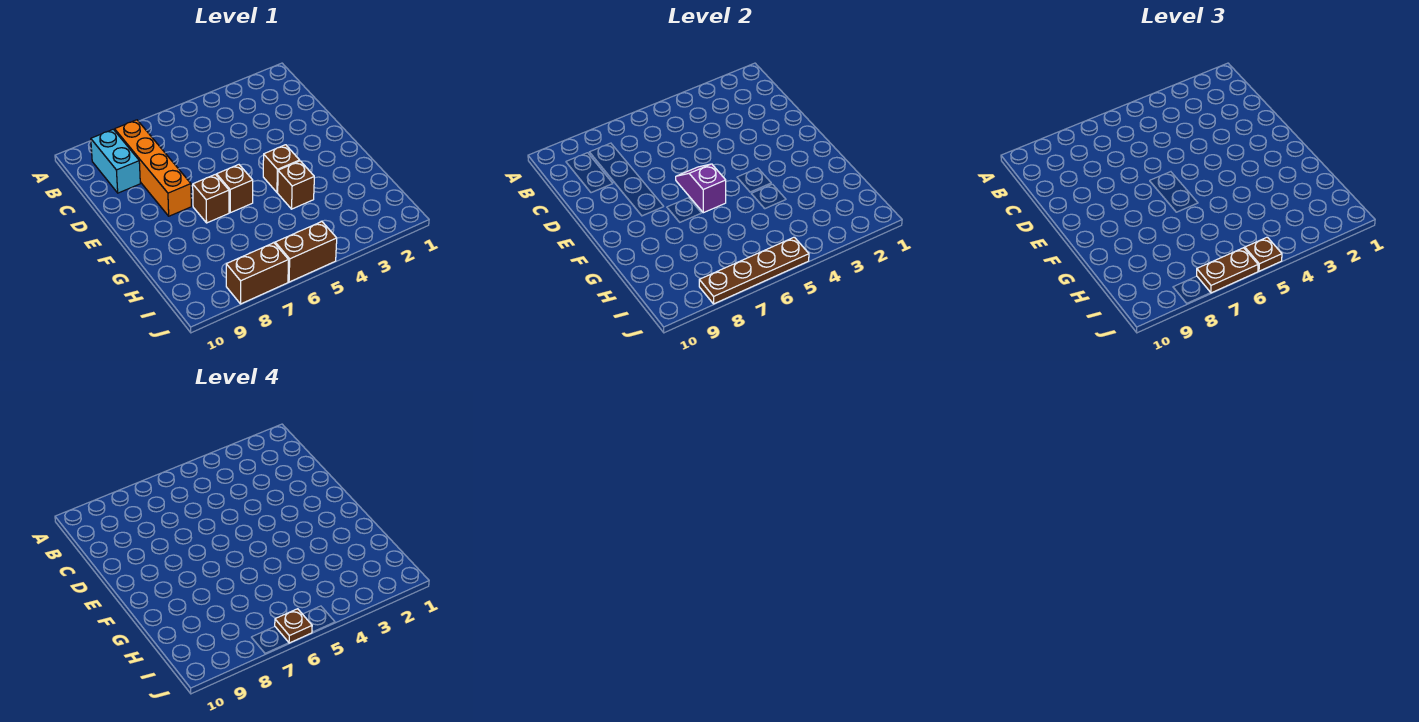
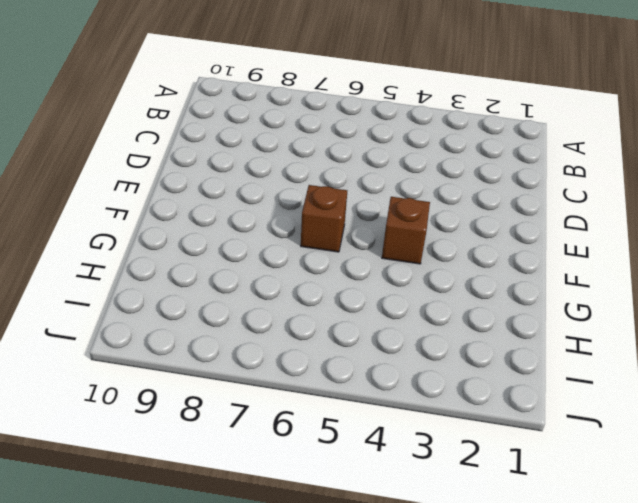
none -> orange brick B8:E8 level 1
none -> cyan brick B9:C9 level 1
none -> brown brick F7 level 1

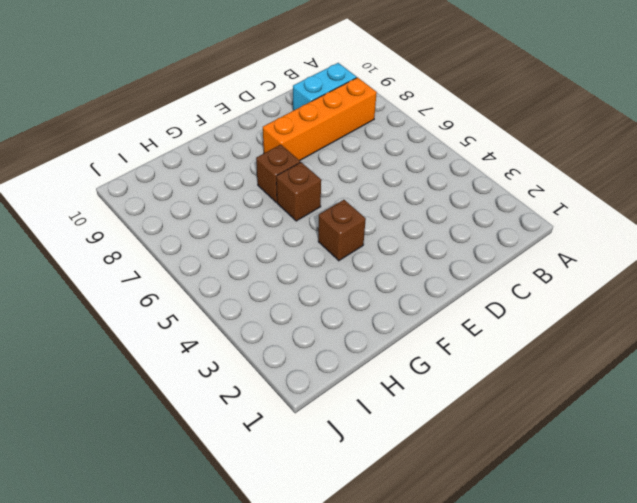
none -> brown brick G4 level 1
none -> brown brick J5:J6 level 1
none -> brown brick J7:J8 level 1

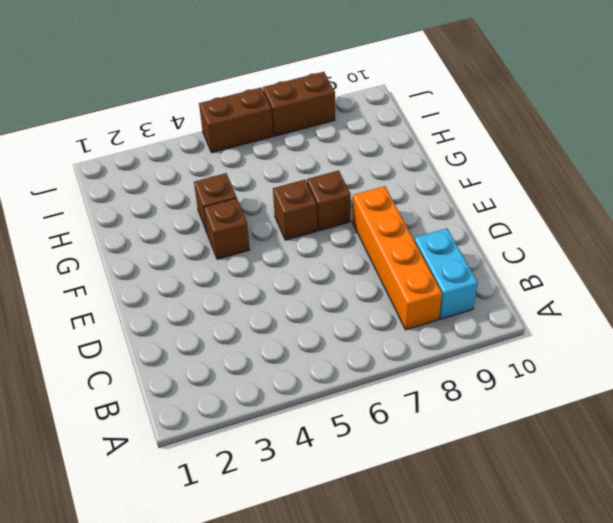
none -> purple slope E6:F6 level 2 top F
none -> brown plate J5:J8 level 2
none -> brown plate J5 level 3

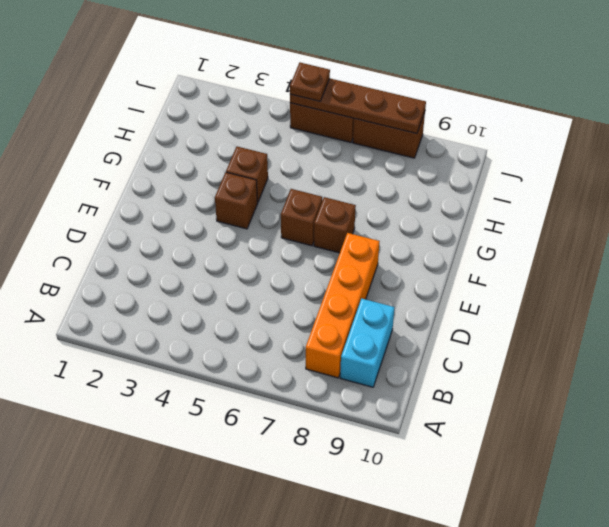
none -> purple slope E6:F6 level 2 top F
none -> brown plate J6:J7 level 3
none -> brown plate J6 level 4

